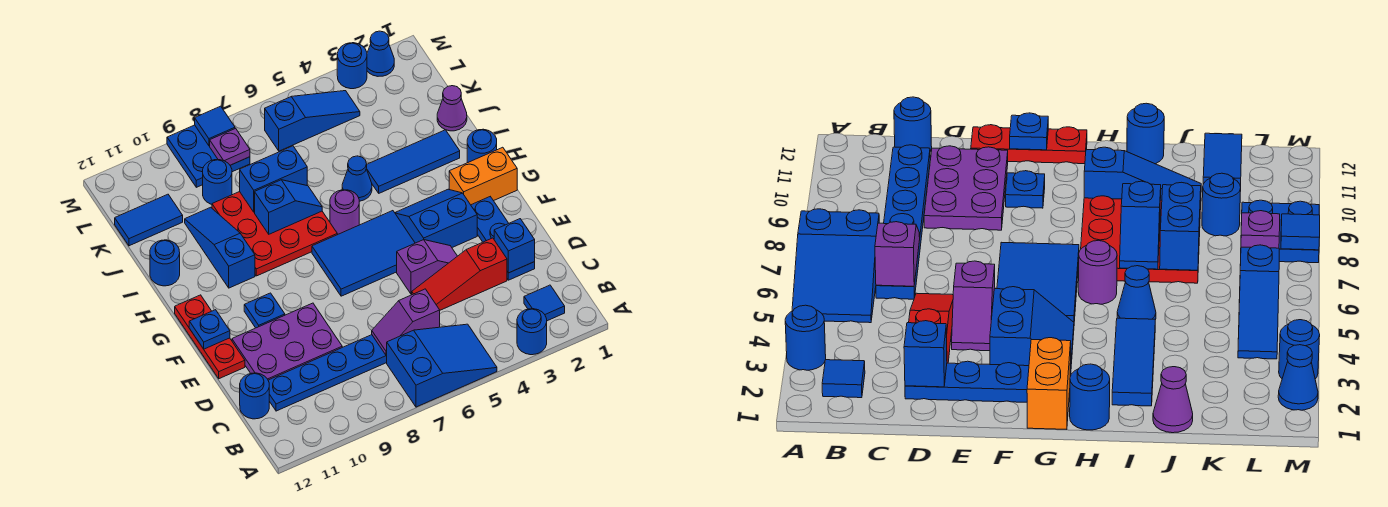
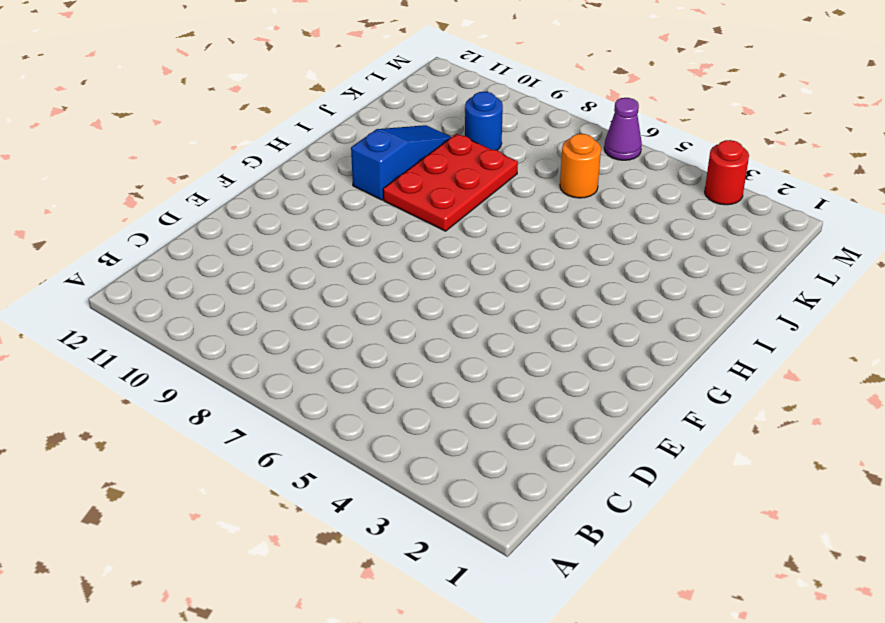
red plate H8:J9 level 1 -> red plate H7:J9 level 1
orange round brick K6 level 1 -> none
red round brick M3 level 1 -> blue round brick M3 level 1
purple cone M6 level 1 -> purple cone J1 level 1
none -> blue round brick A3 level 1
none -> blue slope A5:B7 level 1 top 7
none -> blue tile B2 level 1
none -> blue plate C6:C11 level 1

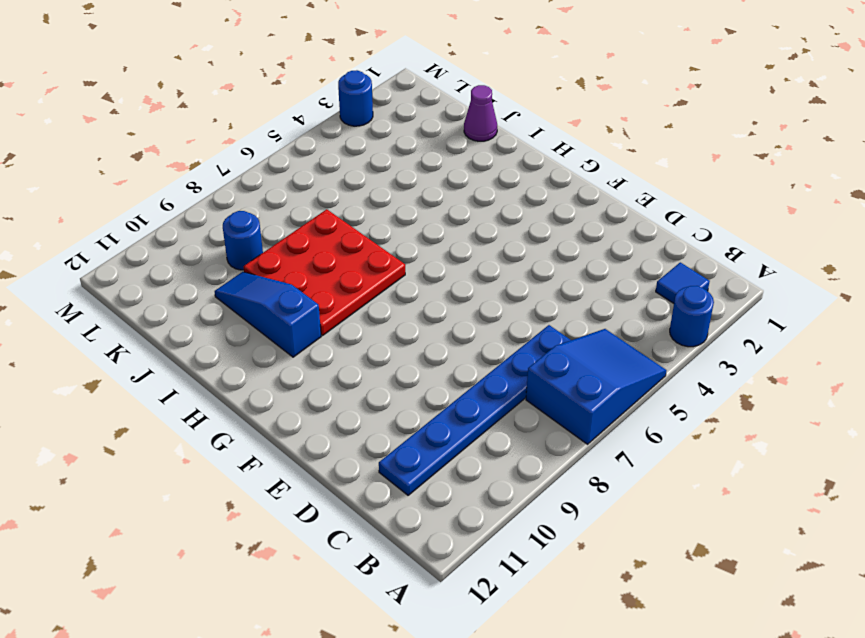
none -> blue round brick C12 level 1
none -> blue plate D2:F2 level 1
none -> red slope D3:D5 level 1 top 3
none -> purple plate D9:E11 level 1

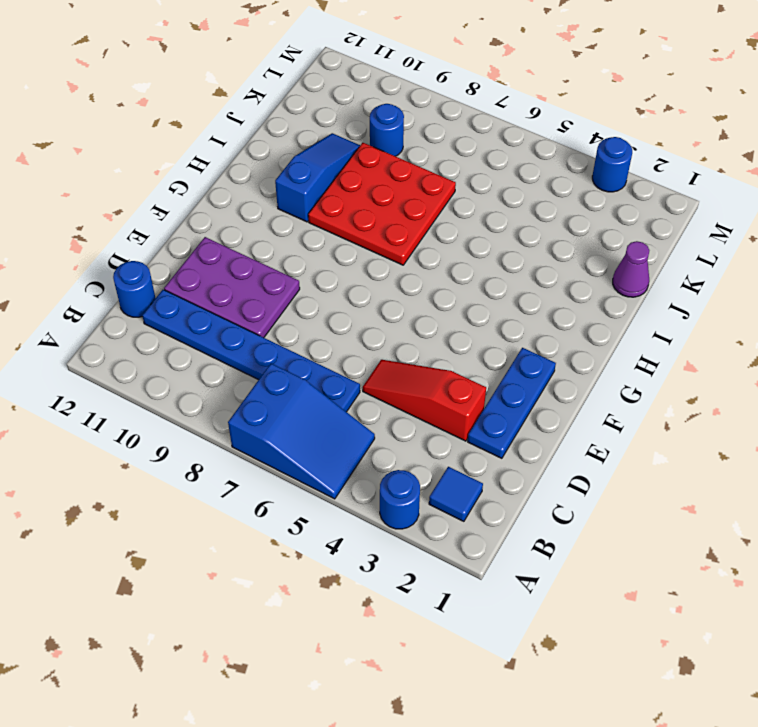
none -> purple slope E4:E5 level 1 top 5
none -> red plate E12:G12 level 1
none -> blue slope F3:G4 level 1 top F
none -> blue tile F5:G7 level 1

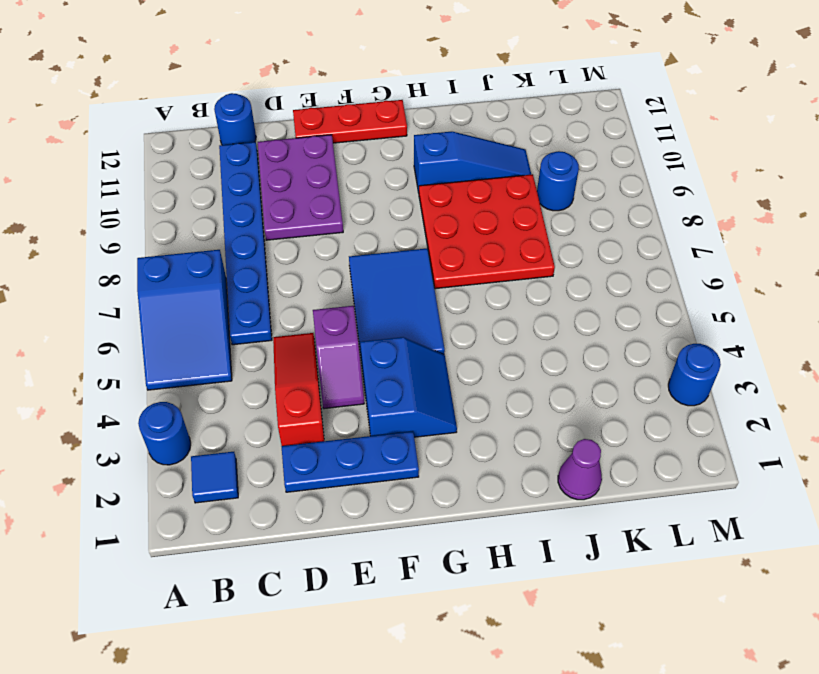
none -> blue plate F10 level 1
none -> orange brick G1:G2 level 1
none -> blue round brick H1 level 1
none -> purple round brick H6 level 1

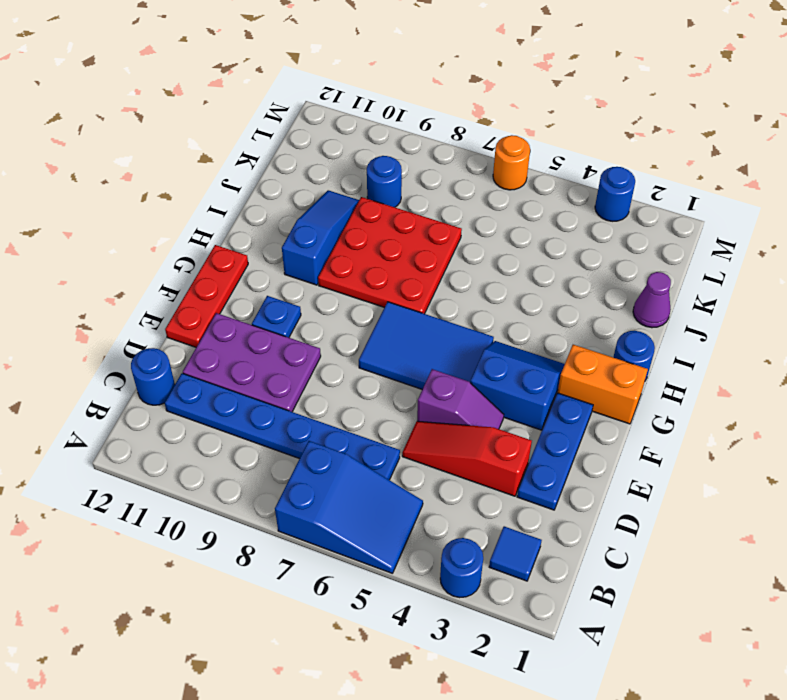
orange round brick M6 level 1 -> none
none -> purple round brick H6 level 1
none -> blue tile I2:I4 level 1
none -> blue cone I5 level 1
none -> blue round brick I12 level 1

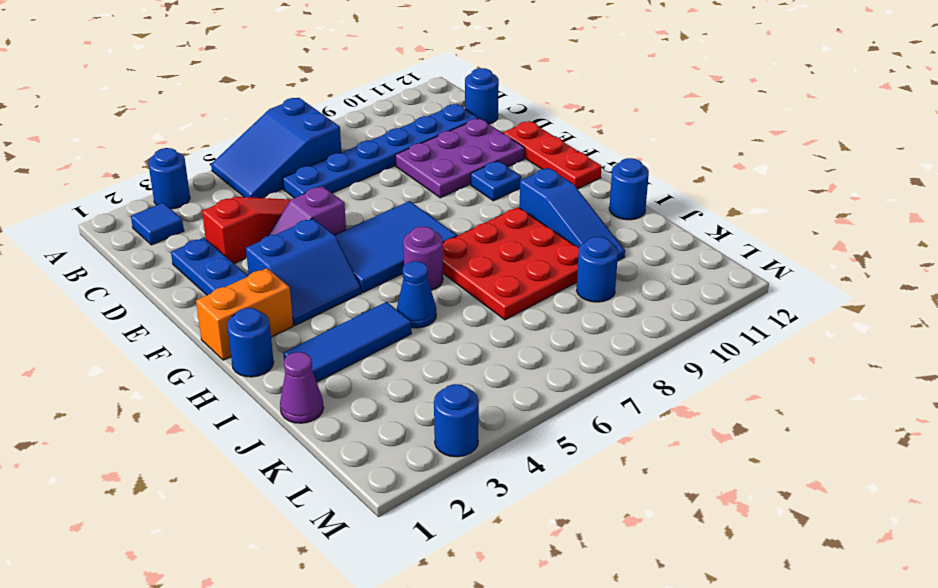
none -> blue tile K11:K12 level 1
none -> blue slope L4:L6 level 1 top 6
none -> blue plate L8:M9 level 1
none -> blue cone M2 level 1

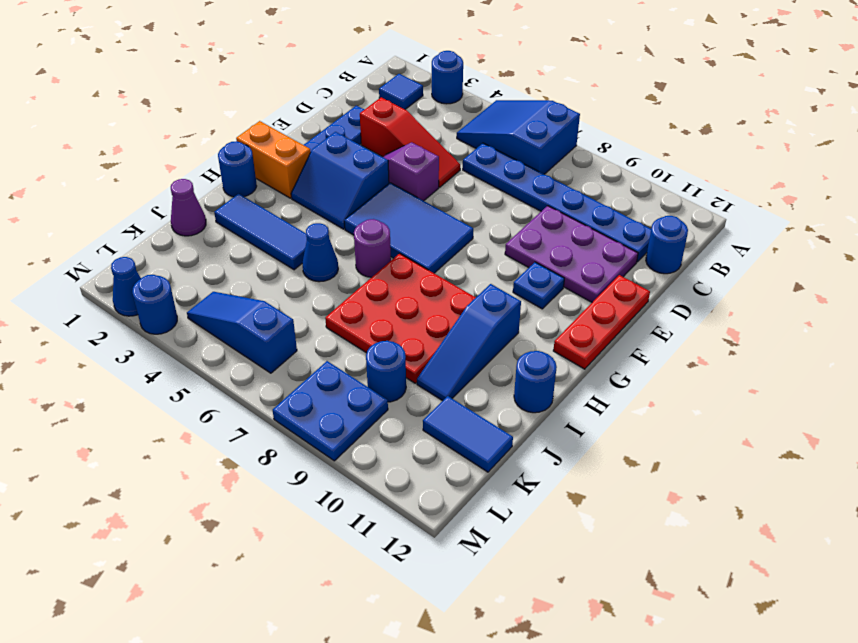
none -> purple slope C6:C7 level 2 top 6
none -> blue brick D2 level 2
none -> blue plate F12 level 2
none -> blue slope I7:I8 level 2 top 8

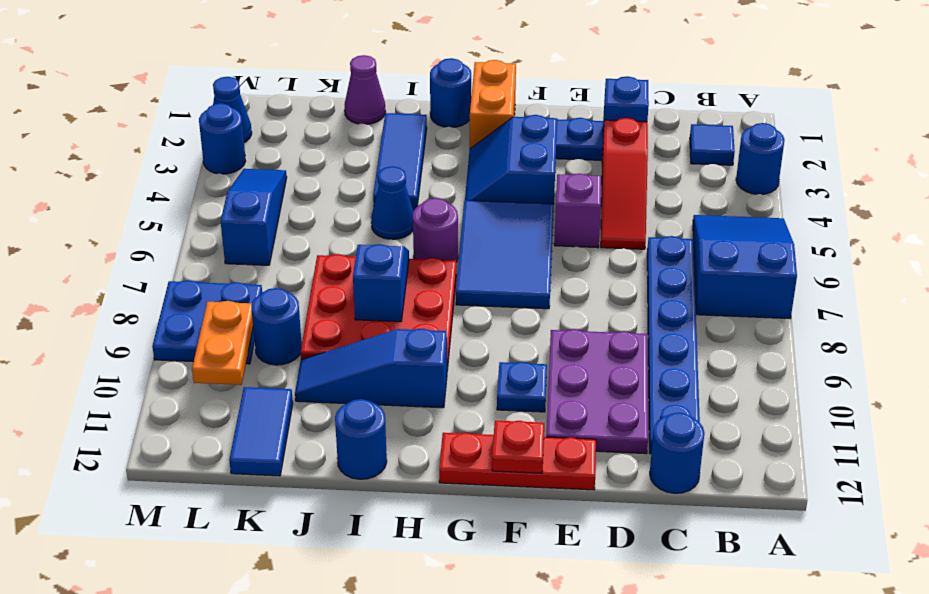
red plate F12 level 2 -> blue plate F12 level 2
orange plate L9:L10 level 2 -> none
none -> purple slope C6:C7 level 2 top 6
none -> blue brick J7:J8 level 2
none -> purple plate L8 level 2
none -> blue tile M8 level 2

